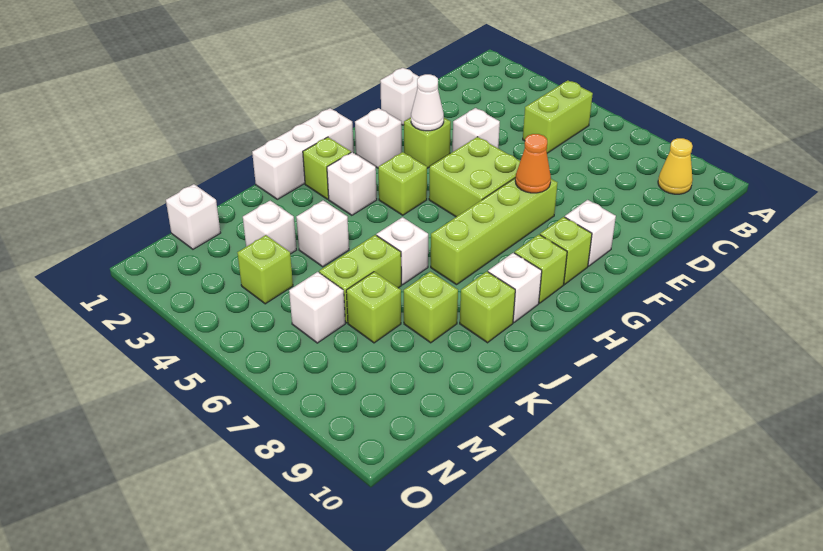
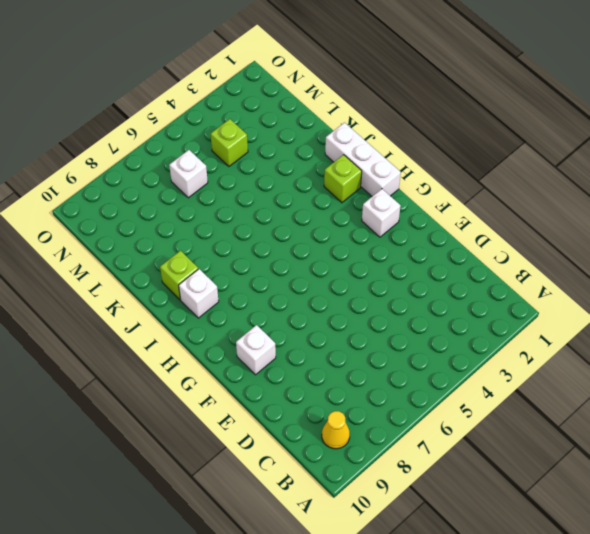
none -> lime brick B5:C5 level 1
none -> white brick E1 level 1
none -> white brick E4 level 1

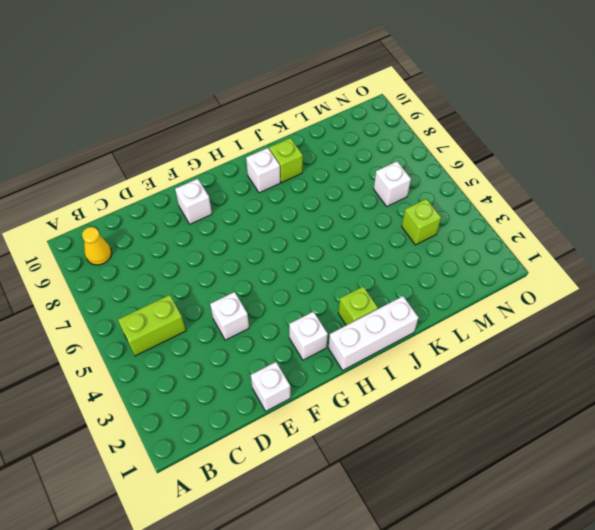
none -> lime brick F3 level 1
none -> lime brick F5:G6 level 1
none -> lime brick F7:I7 level 1

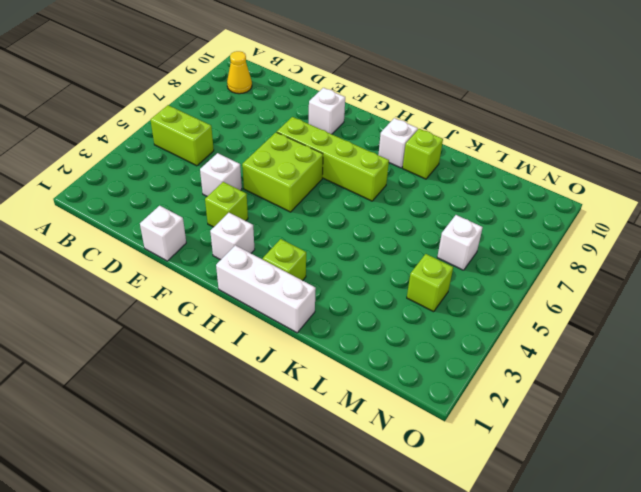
none -> lime brick G9 level 1
none -> lime brick H4 level 1
none -> lime brick H9 level 1

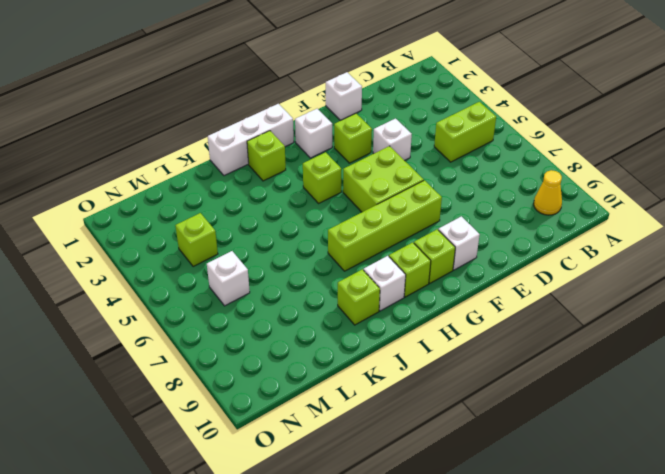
none -> white brick I3 level 1
none -> white brick J6 level 1
none -> white brick K4 level 1

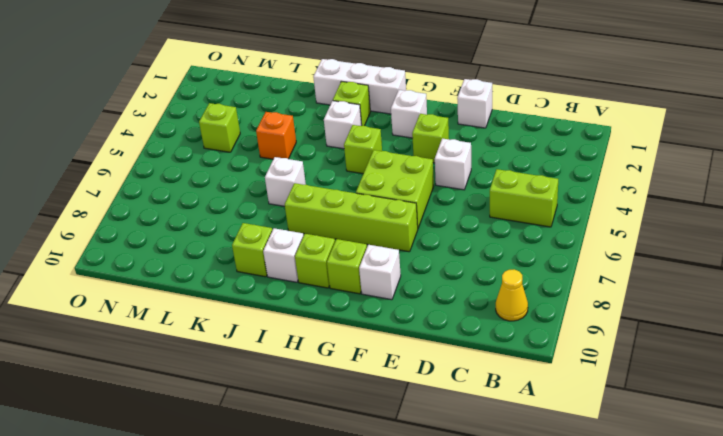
orange brick K4 level 1 -> white brick K4 level 1
none -> lime brick K6:L6 level 1
none -> lime brick K8 level 1
none -> white brick L3 level 1

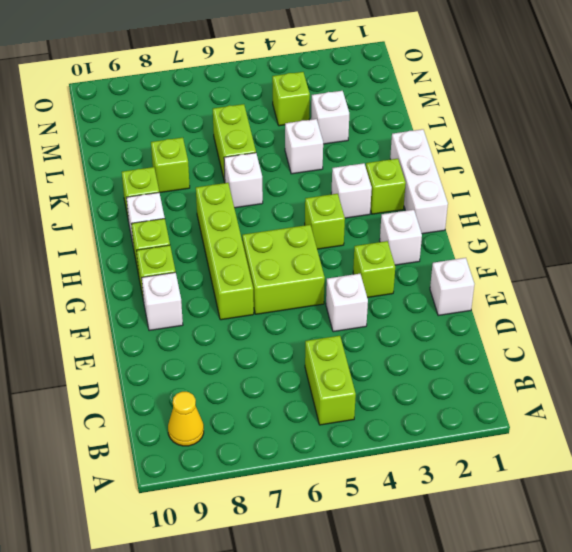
none -> lime brick L7 level 1
none -> white brick M1 level 1
none -> white brick M6 level 1

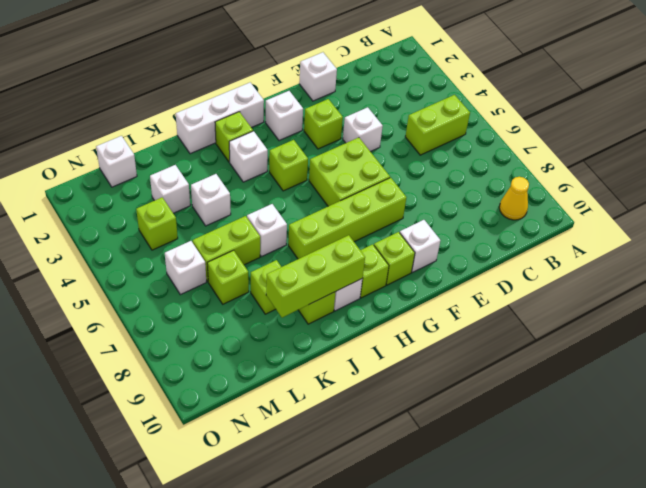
lime brick I9:K9 level 2 -> none
none -> white cone F3 level 2
none -> orange cone F7 level 2

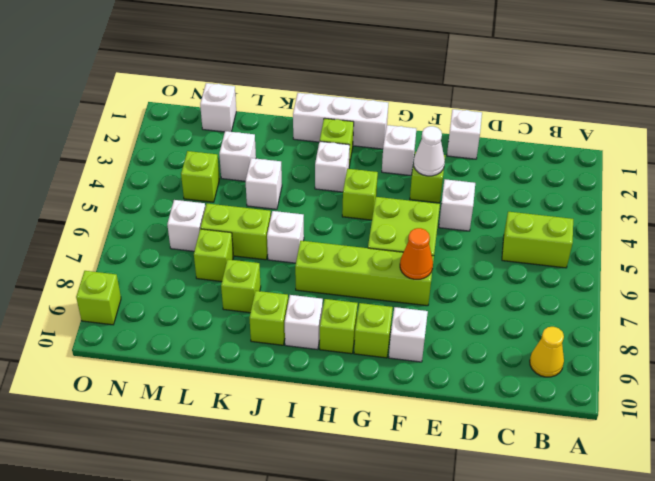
lime brick O9 level 1 -> none

